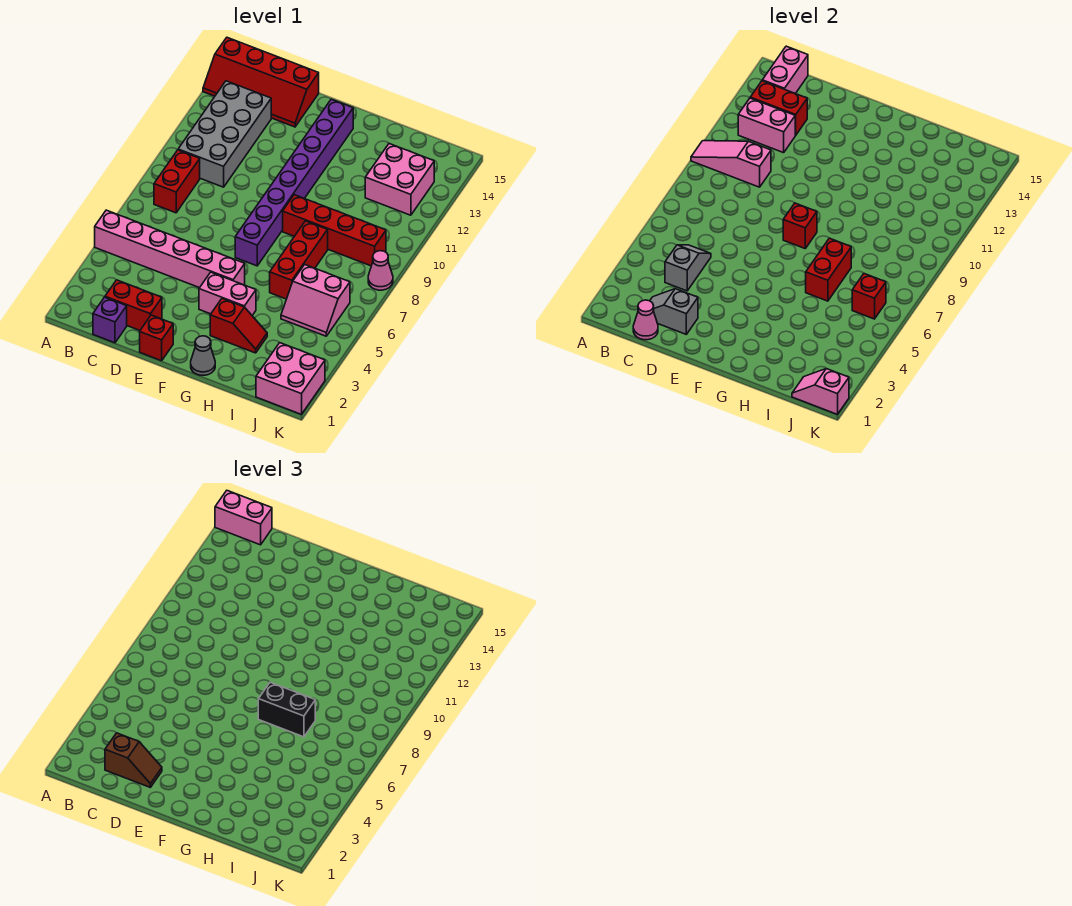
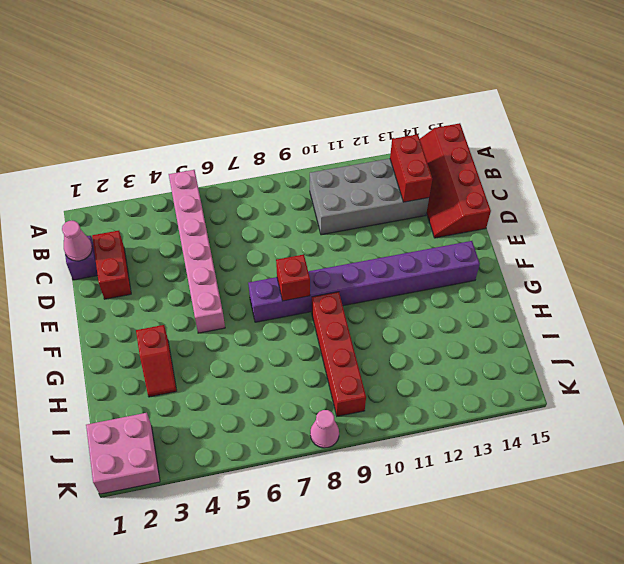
none -> red brick B8:B9 level 1
none -> red brick E1 level 1
none -> pink brick F4:G4 level 1
none -> grey cone G1 level 1

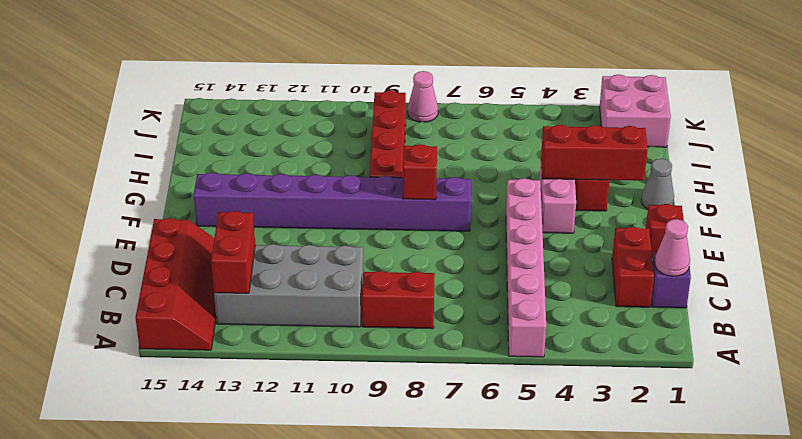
red brick G2:G4 level 2 -> red brick H6:H8 level 1
none -> pink slope I5:J6 level 1 top 6
none -> pink brick I12:J13 level 1
none -> pink slope A10:C10 level 2 top C
none -> pink brick B12:C12 level 2

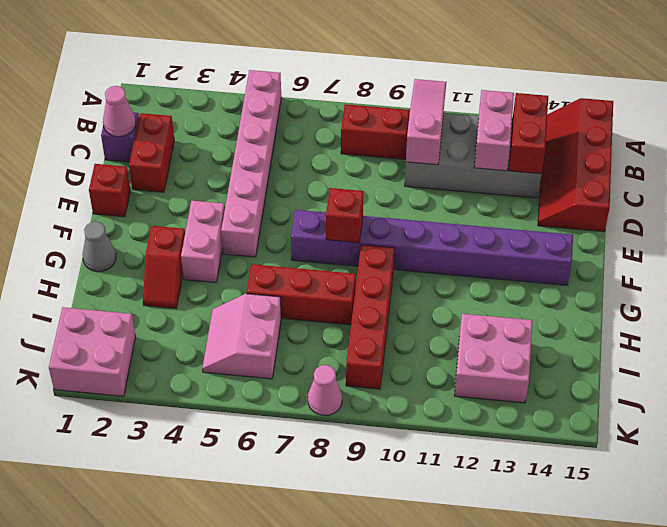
none -> pink brick B14:B15 level 2
none -> grey slope C2:D2 level 2 top D
none -> grey slope C4:C5 level 2 top 4
none -> red brick H6:H7 level 2

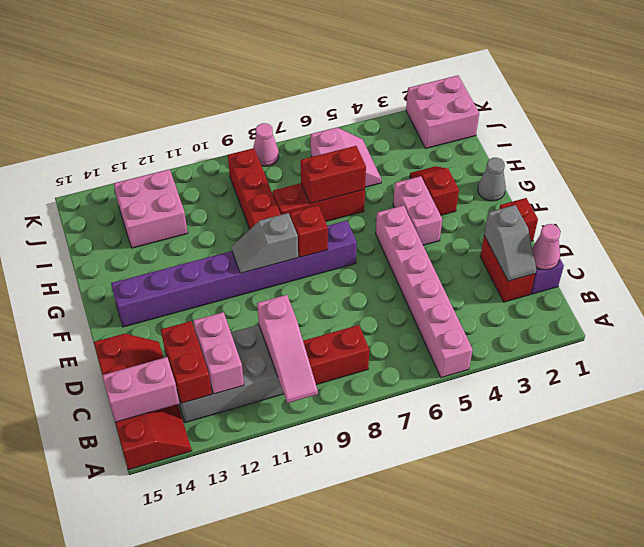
grey slope F9:F10 level 2 top 9 -> grey slope C4:C5 level 2 top 4
none -> pink slope J1:K1 level 2 top K
none -> red brick J6 level 2
none -> pink brick A15:B15 level 3
none -> brown slope C2:D2 level 3 top C

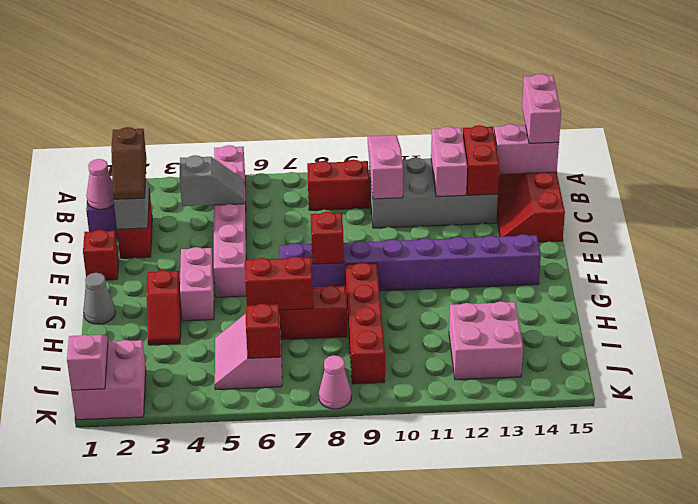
none -> black brick G7:H7 level 3

